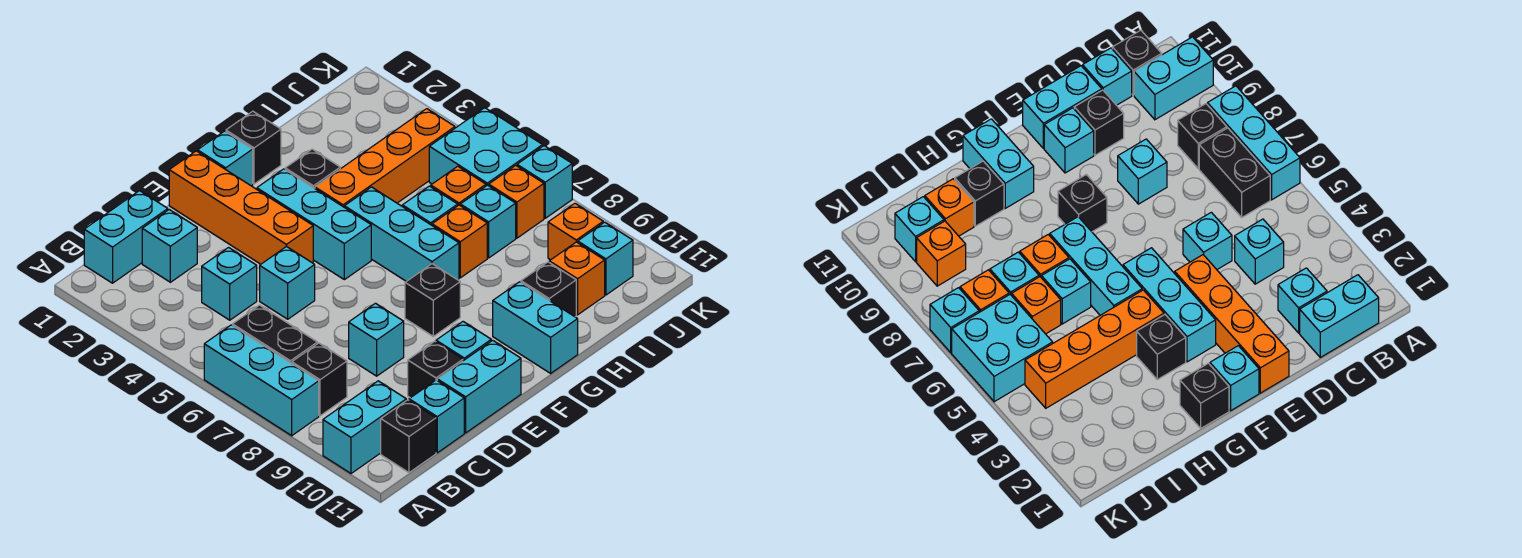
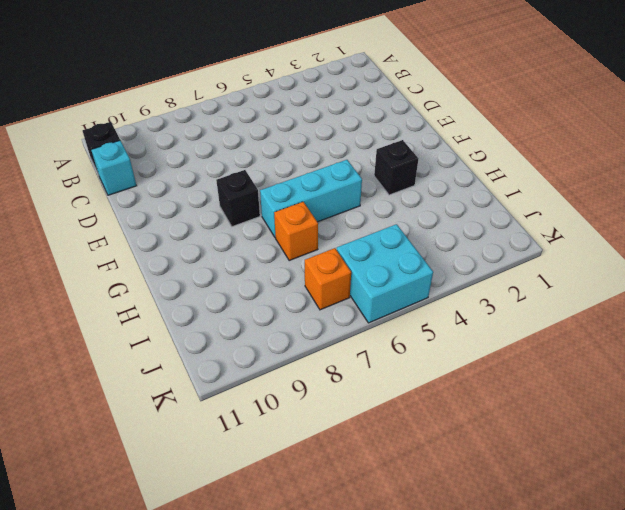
none -> cyan brick A6:A8 level 1
none -> cyan brick A10:B10 level 1
none -> cyan brick B1:C1 level 1
none -> black brick B6:B7 level 1

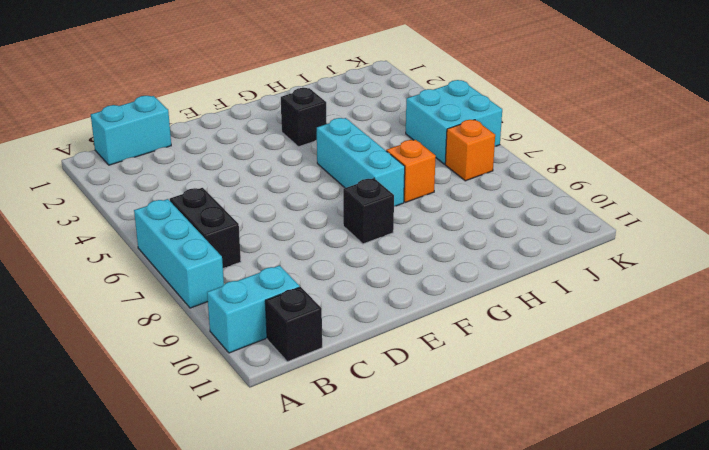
none -> black brick B8 level 1
none -> cyan brick C2 level 1
none -> cyan brick C4 level 1
none -> cyan brick C11 level 1

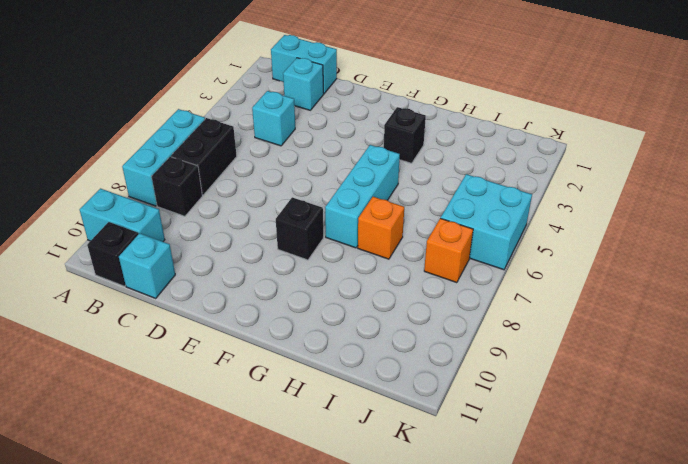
none -> cyan brick D5 level 1
none -> cyan brick D8 level 1
none -> black brick D10 level 1
none -> cyan brick D11:E11 level 1

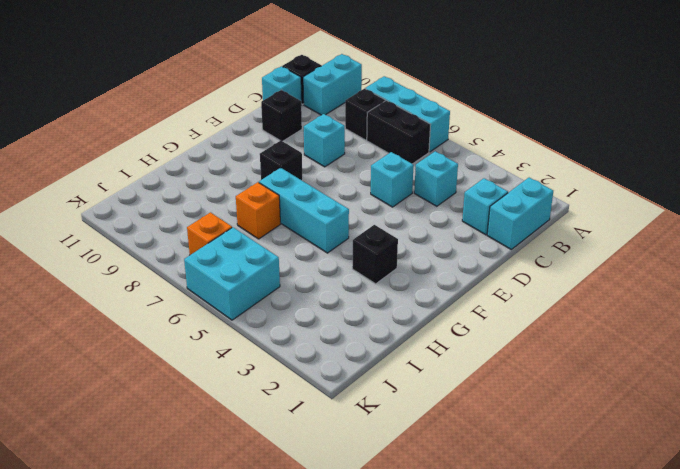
none -> cyan brick D11:E11 level 1
none -> orange brick E1:E4 level 1
none -> cyan brick E10 level 1
none -> cyan brick F1 level 1

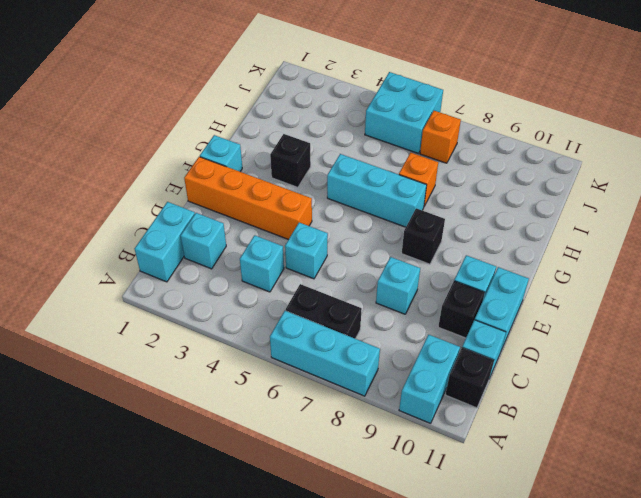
none -> black brick B8 level 1
none -> cyan brick F3:F5 level 1
none -> black brick G1 level 1
none -> orange brick G4:J4 level 1

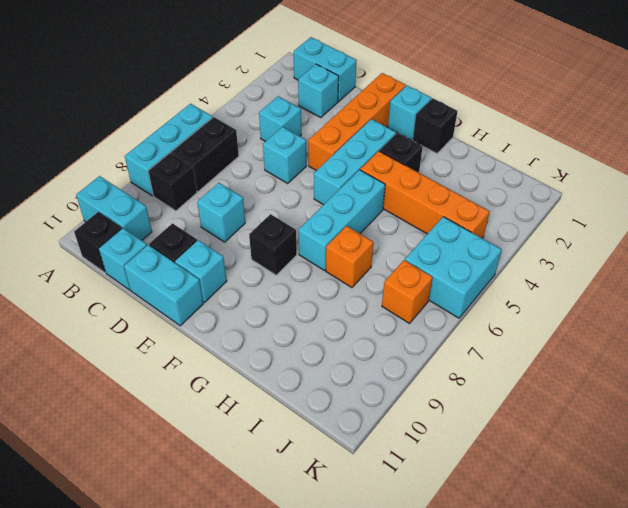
none -> cyan brick G10:G11 level 1
none -> cyan brick H6 level 1
none -> black brick H10 level 1
none -> orange brick I6 level 1

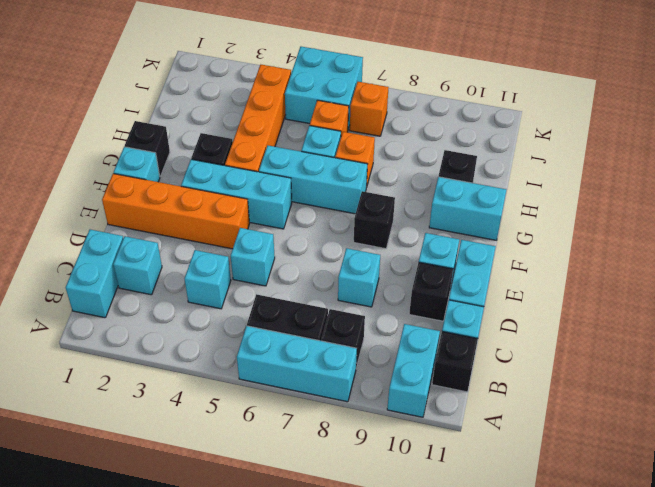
none -> cyan brick I7 level 1
none -> orange brick I10 level 1
none -> orange brick J9 level 1
none -> cyan brick J10 level 1

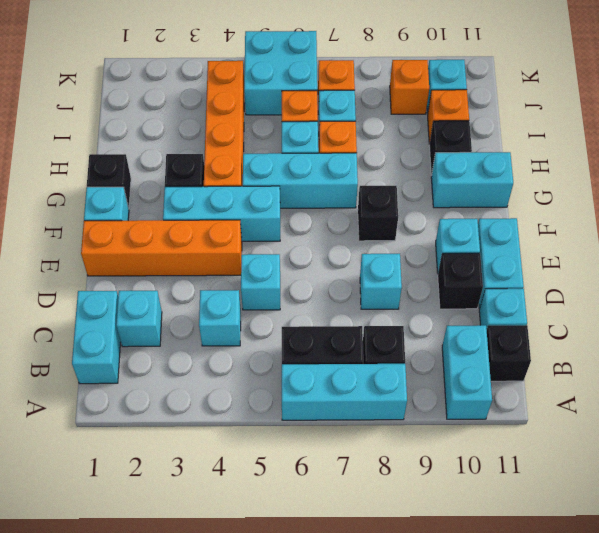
none -> cyan brick K7 level 1

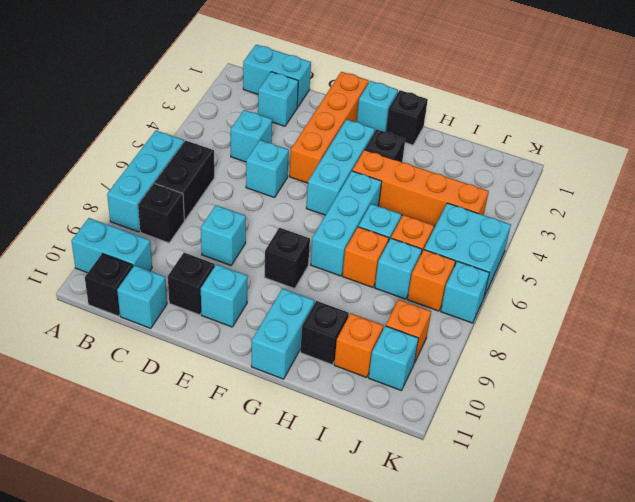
none -> cyan brick D11:E11 level 1

